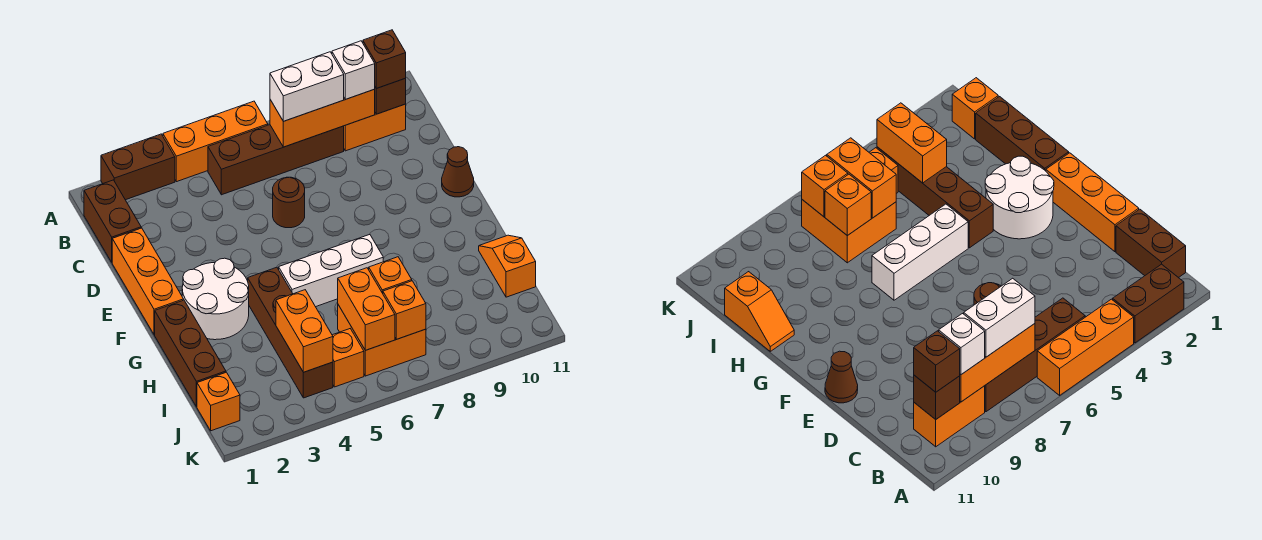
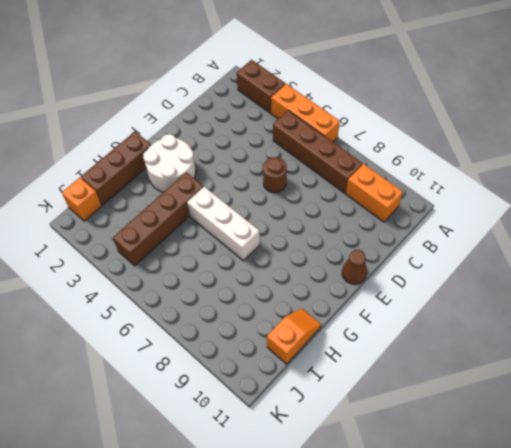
none -> brown brick B1:C1 level 1
none -> orange brick D1:F1 level 1
none -> orange brick I6:J7 level 1

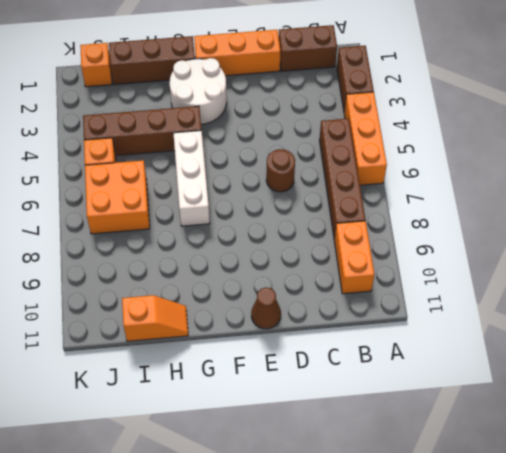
none -> orange brick B7:B9 level 2
none -> brown brick B10 level 2
none -> orange brick I4:J4 level 2

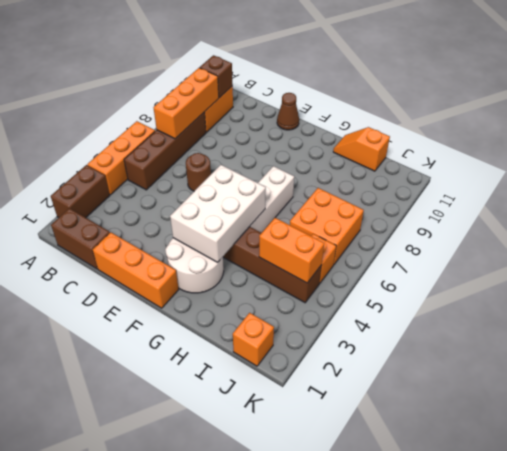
white brick F3:G5 level 2 -> none
none -> brown brick G1:I1 level 1
none -> orange brick I6:J6 level 2
none -> orange brick I7 level 2

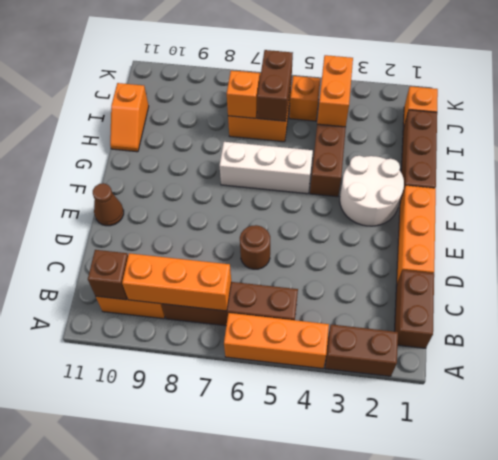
brown brick I6:J6 level 2 -> orange brick I6:J6 level 2
none -> orange brick J7 level 2
none -> white brick B7:B8 level 3
none -> white brick B9 level 3

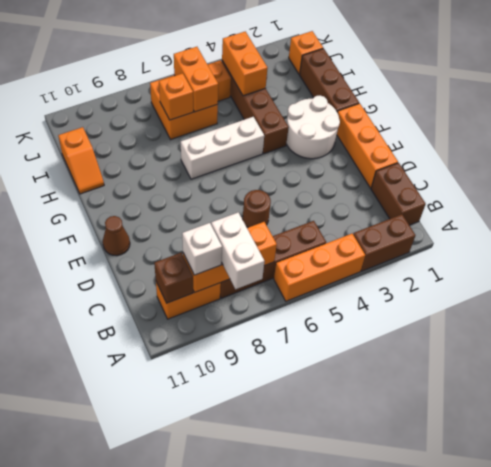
white brick A8:B8 level 3 -> white brick B7:B8 level 3
none -> orange brick J7 level 2
none -> brown brick B10 level 3

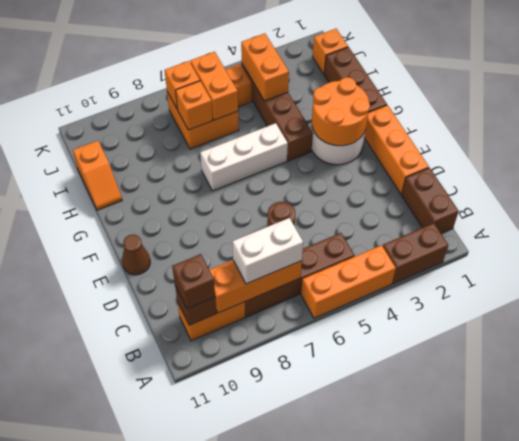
orange round brick F2:G3 level 2 -> none
none -> white brick B9 level 3

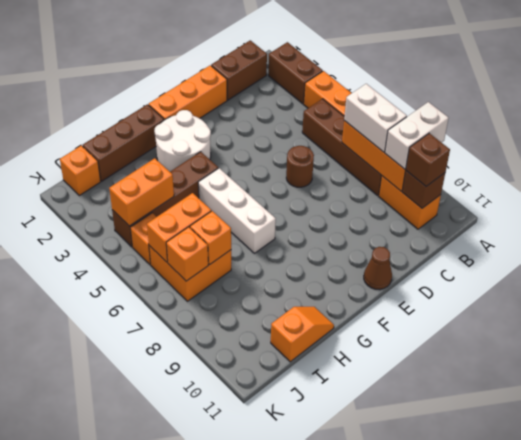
white brick A9:B9 level 3 -> white brick B9 level 3

